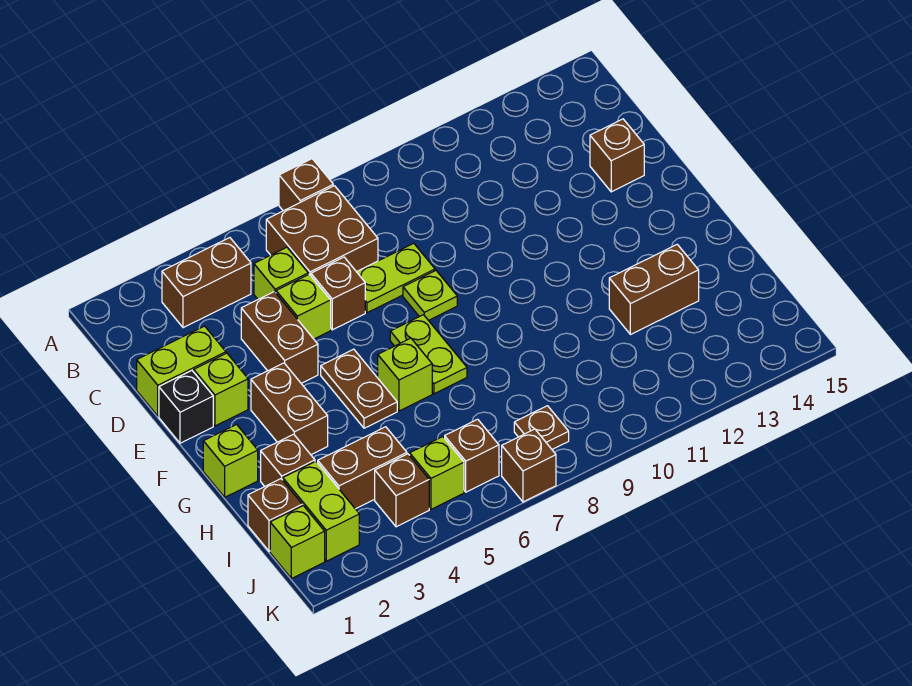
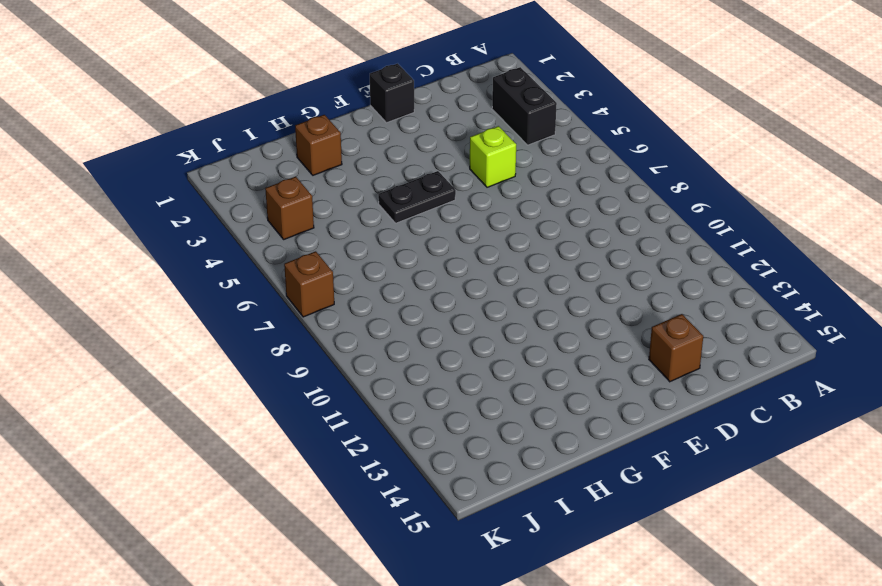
black brick B3:B4 level 1 -> brown brick B3:B4 level 1
black plate F5:G5 level 1 -> brown plate F5:G5 level 1
none -> brown brick A7 level 1
none -> brown brick B6:C7 level 1
none -> lime brick C5 level 1

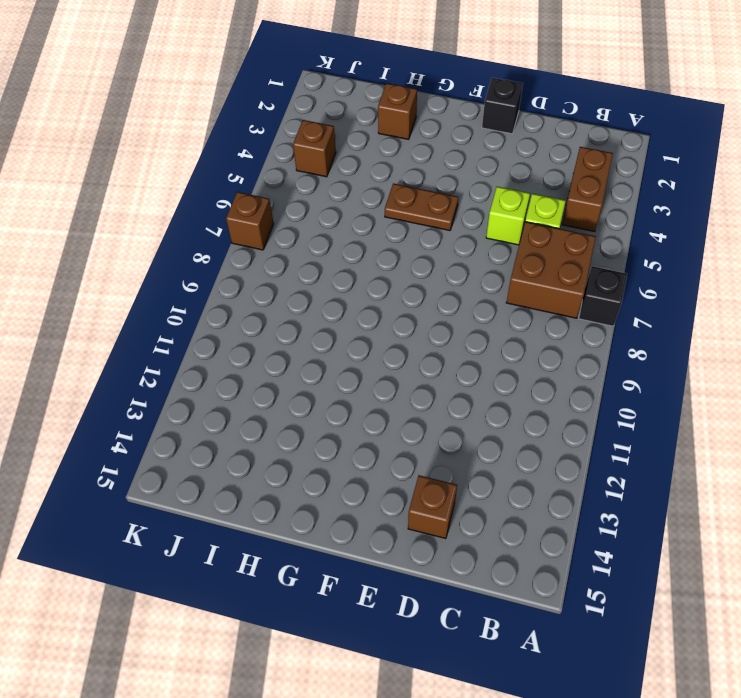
black brick A7 level 1 -> brown brick A7 level 1
none -> lime brick D1:D2 level 1
none -> brown brick D4:E4 level 1
none -> brown brick D6 level 1

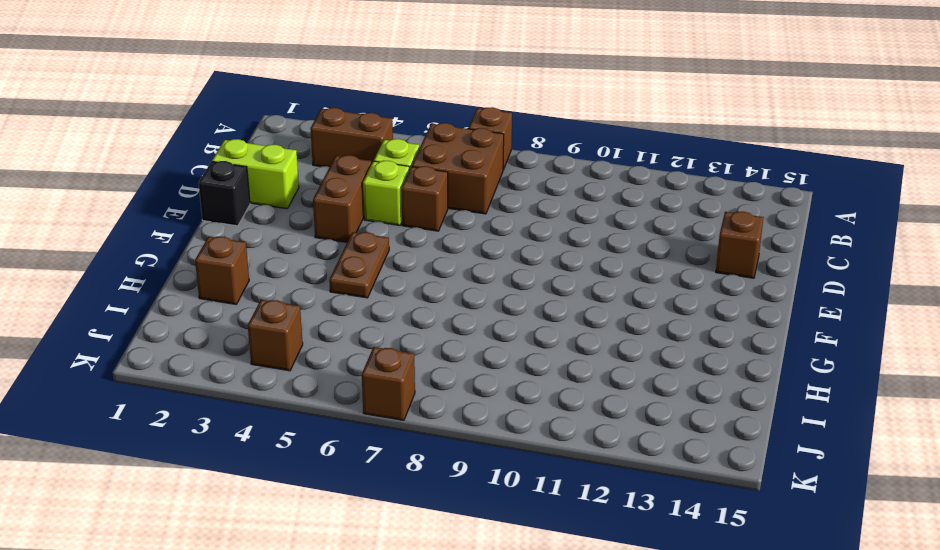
none -> lime plate D7:D8 level 1
none -> lime brick E2 level 1
none -> lime plate E8 level 1

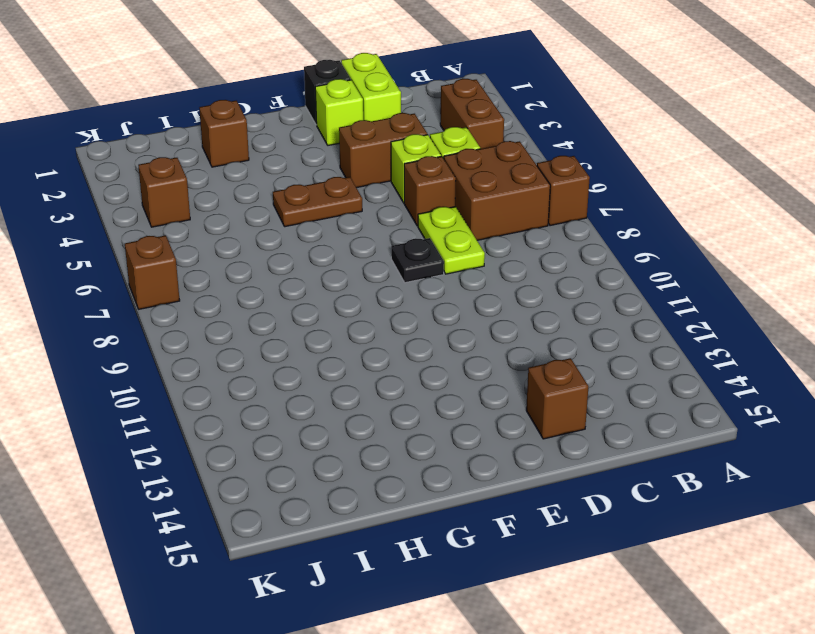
black plate E8 level 1 -> lime plate E8 level 1
none -> brown brick F3:G3 level 1
none -> lime plate F7:G7 level 1
none -> lime brick G1 level 1

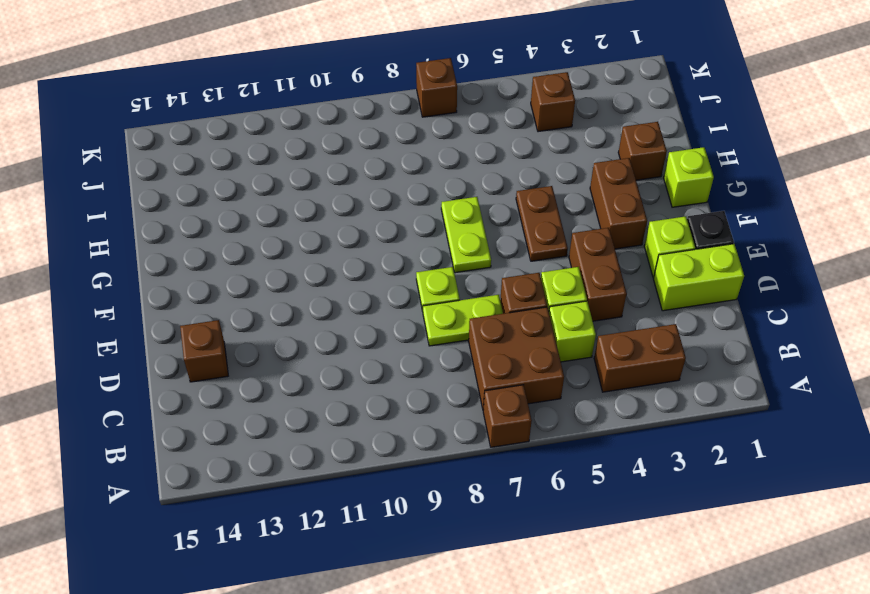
none -> lime brick G6 level 1
none -> brown brick H12:H13 level 1
none -> brown brick I1 level 1

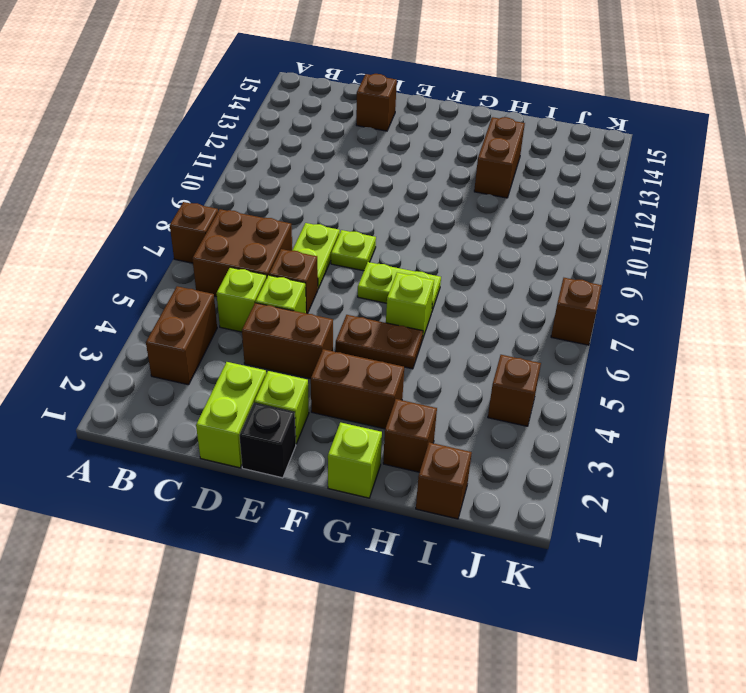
none -> lime brick I2:J2 level 1
none -> brown brick I3:I4 level 1
none -> lime brick J1 level 1

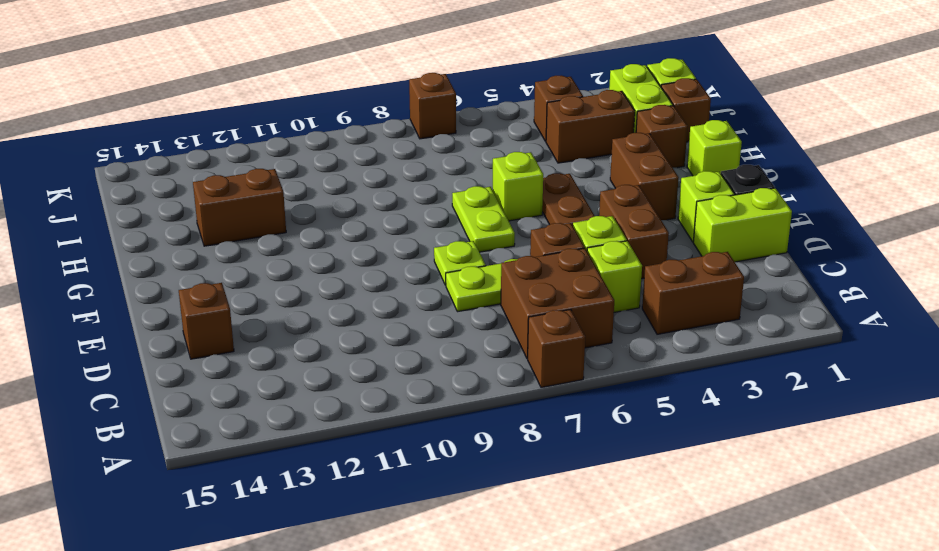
none -> lime brick J5 level 1
none -> brown brick J6 level 1
none -> brown plate J8 level 1

